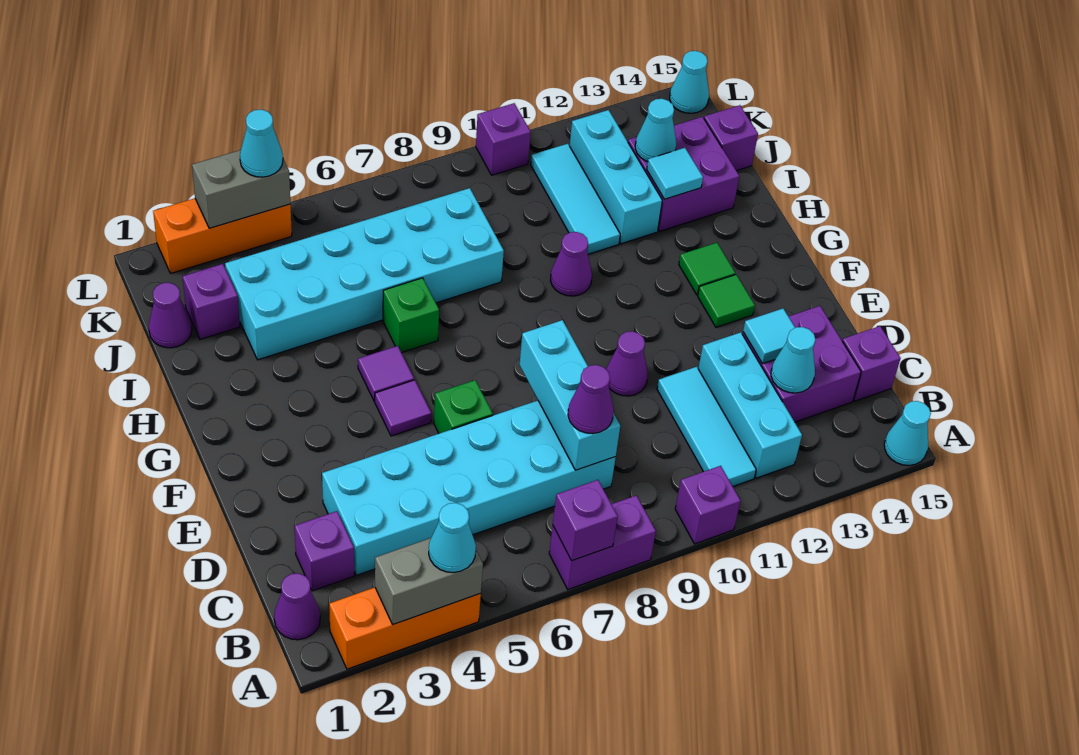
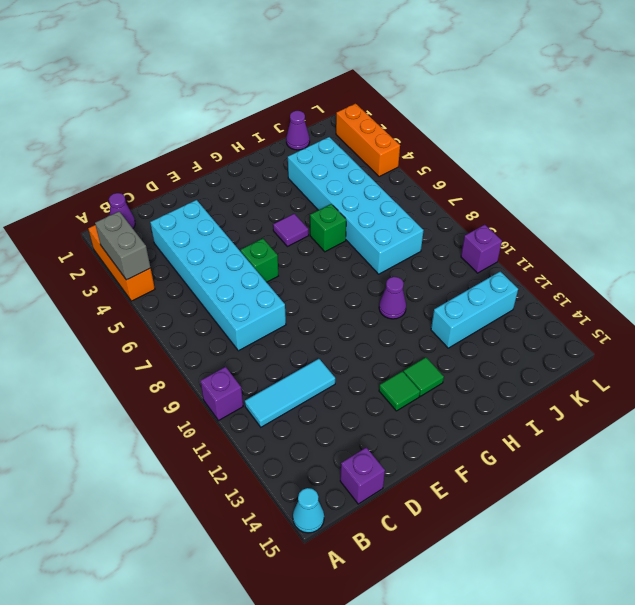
none -> purple brick A7:A8 level 1
none -> cyan brick B12:D12 level 1
none -> purple brick C2 level 1
none -> purple brick C13:D14 level 1

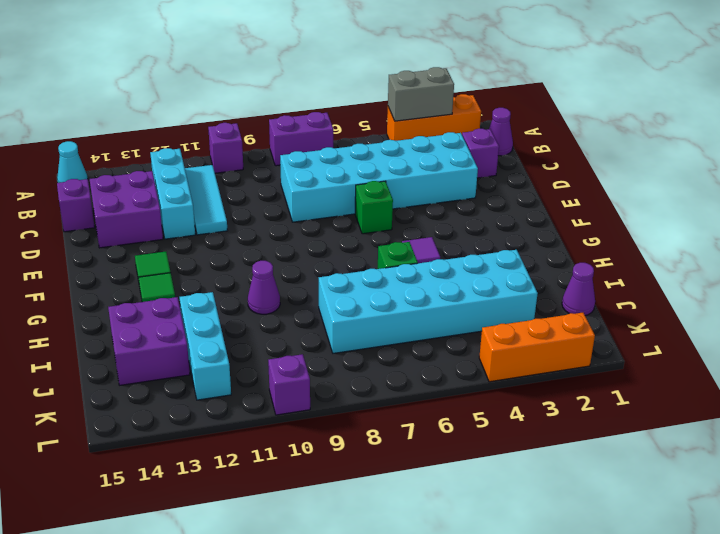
none -> purple cone E10 level 1
none -> purple tile F5 level 1
none -> cyan tile I11:K11 level 1
none -> purple brick J2 level 1

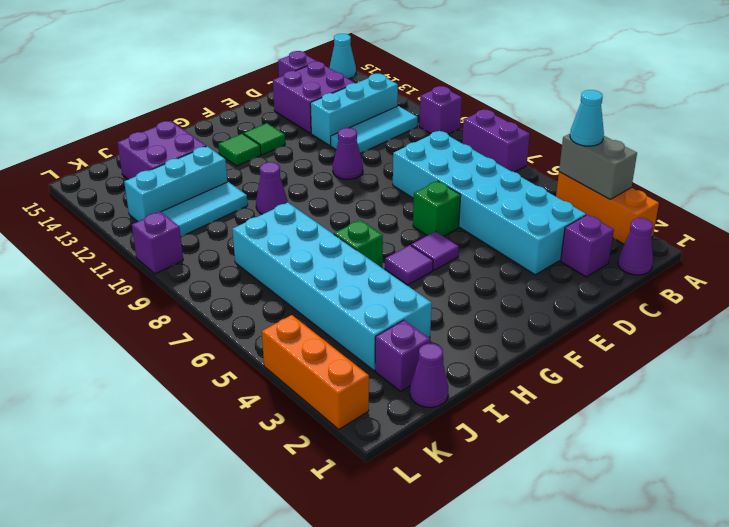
none -> purple brick J15 level 1
none -> cyan cone L15 level 1
none -> purple brick A7 level 2
none -> cyan brick C8:E8 level 2

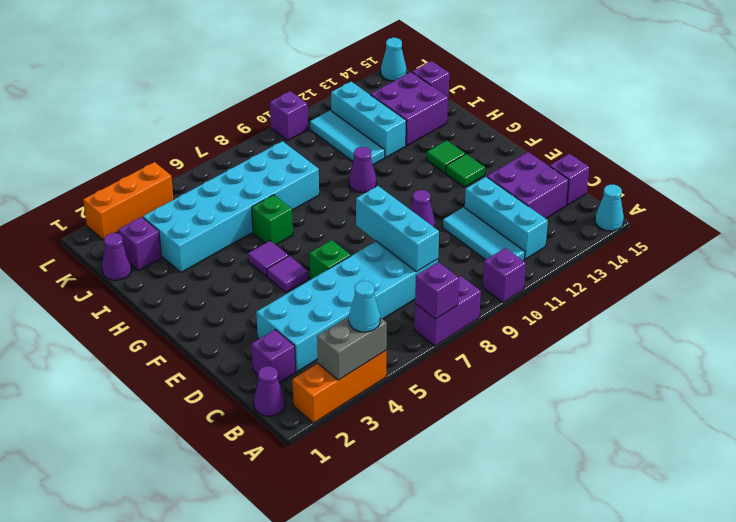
none -> cyan cone C13 level 2
none -> cyan tile D13 level 2
none -> cyan tile I13 level 2
none -> cyan cone J13 level 2

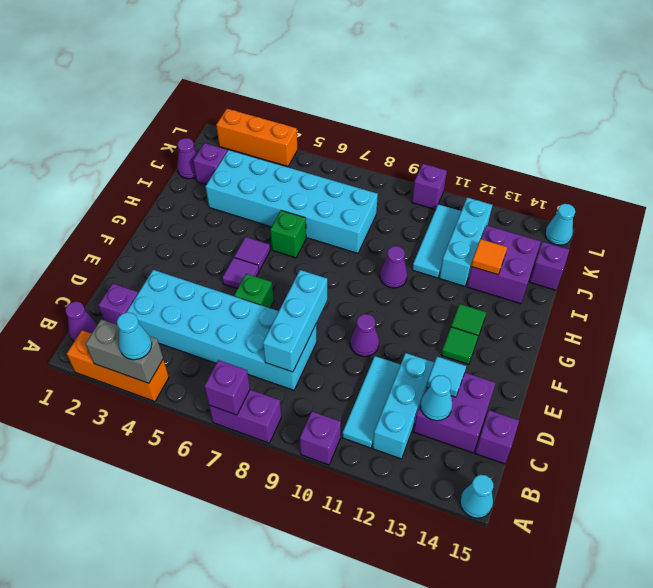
orange tile I13 level 2 -> cyan tile I13 level 2
none -> cyan cone J13 level 2
none -> grey brick L3:L4 level 2
none -> purple cone C8 level 3
none -> cyan cone L4 level 3

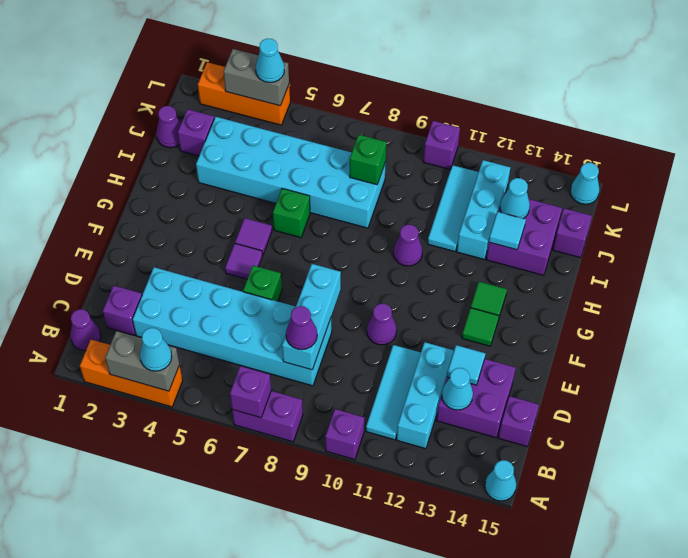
green brick J8 level 2 -> none

